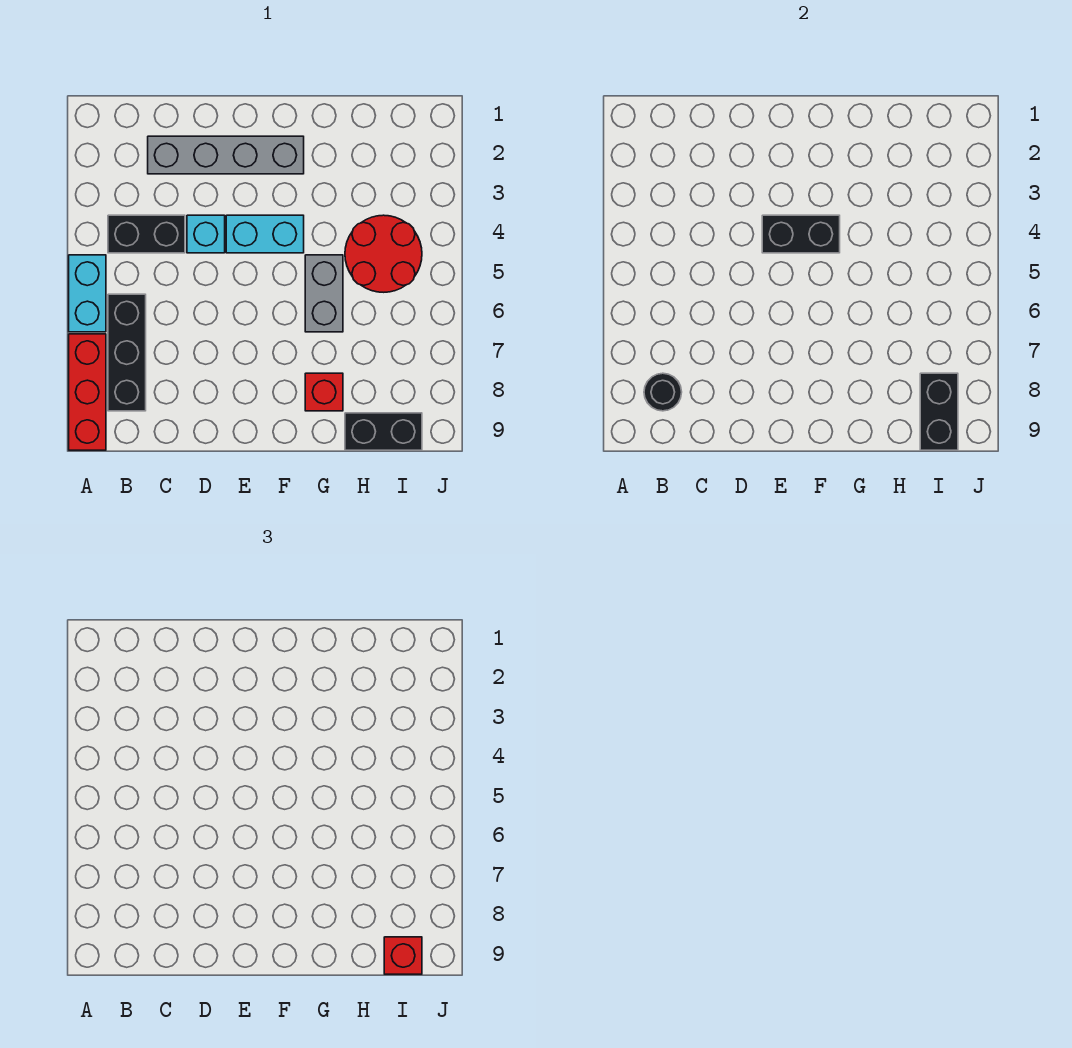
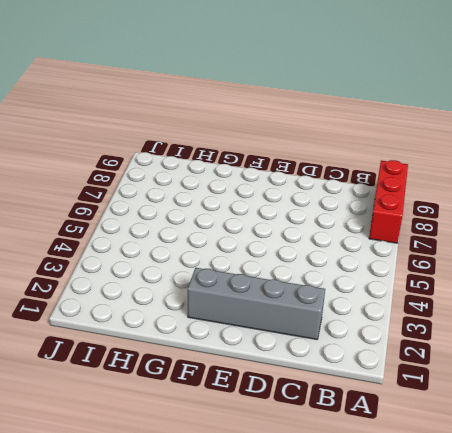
none -> cyan brick A5:A6 level 1
none -> black brick B4:C4 level 1
none -> black brick B6:B8 level 1

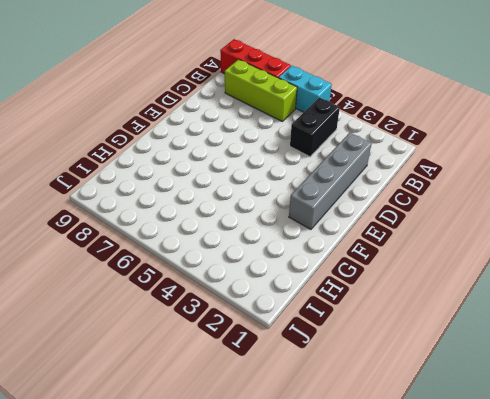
lime brick B6:B8 level 1 -> black brick B6:B8 level 1
none -> cyan brick D4 level 1
none -> cyan brick E4:F4 level 1
none -> grey brick G5:G6 level 1

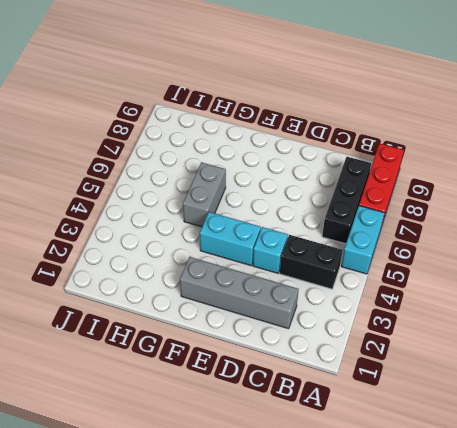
none -> red brick G8 level 1
none -> red round brick H4:I5 level 1
none -> black brick H9:I9 level 1

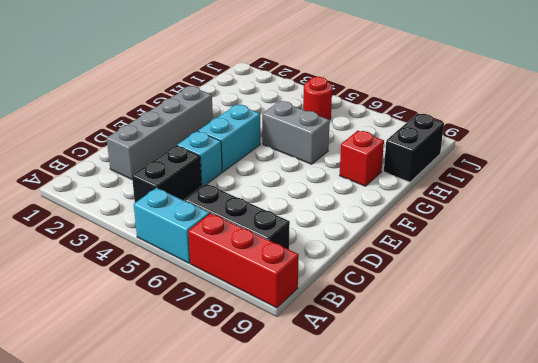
red round brick I5 level 1 -> red round brick H4:I5 level 1
none -> black round brick B8 level 2
none -> black brick E4:F4 level 2
none -> black brick I8:I9 level 2

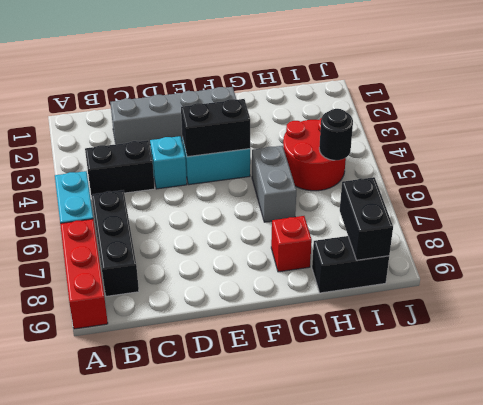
black round brick I5 level 2 -> black round brick B8 level 2
none -> red brick I9 level 3

